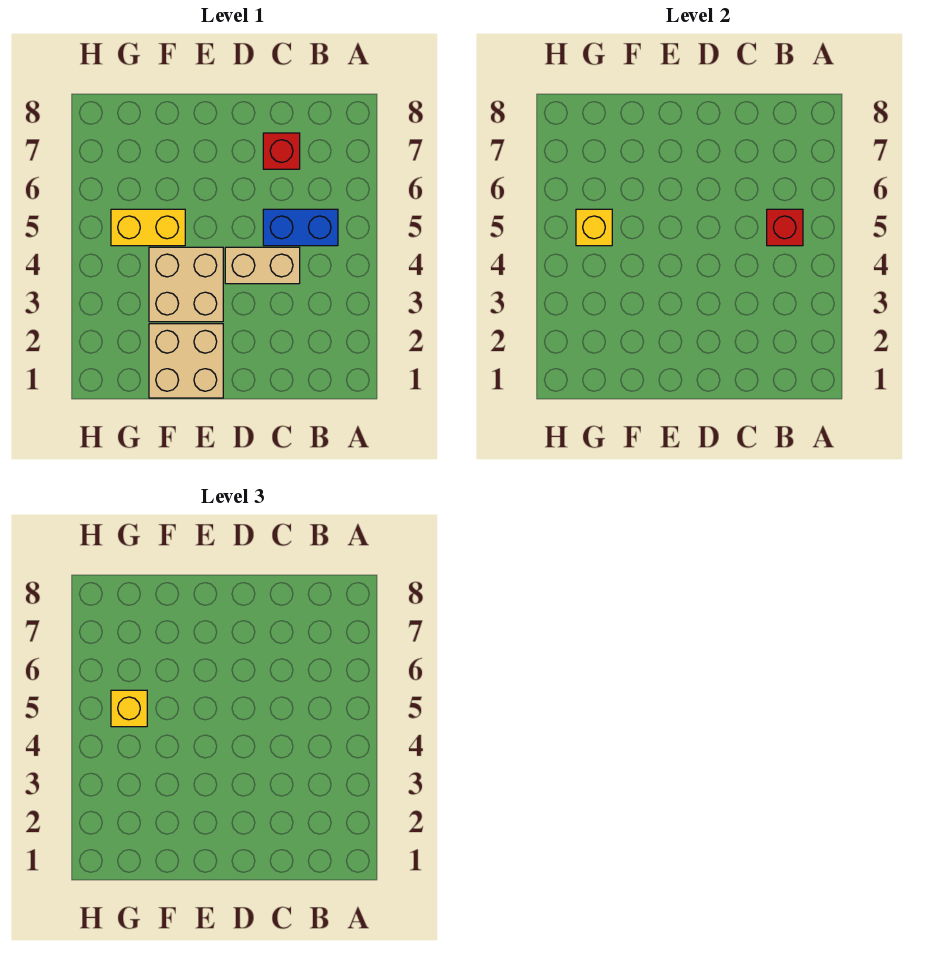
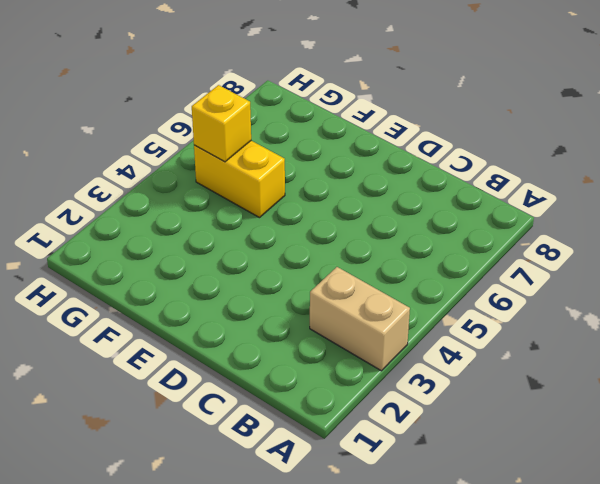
tan brick A3:B3 level 1 -> tan brick C4:D4 level 1
none -> blue brick B5:C5 level 1
none -> red brick C7 level 1

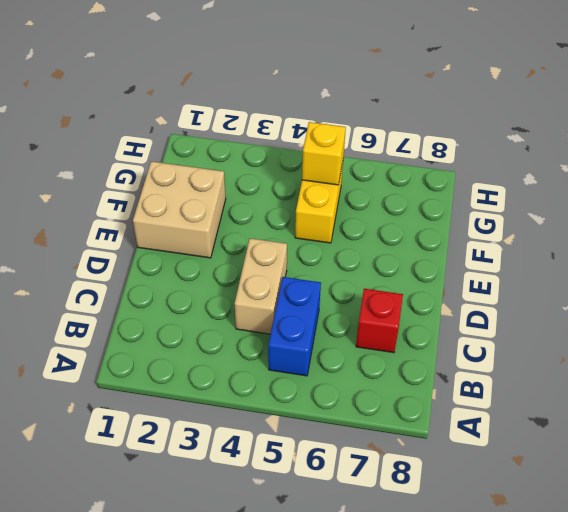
none -> tan brick E3:F4 level 1
none -> red brick B5 level 2

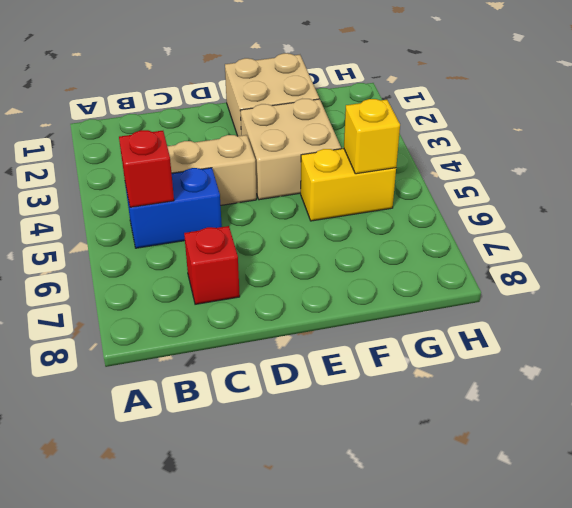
none -> yellow brick G5 level 3

